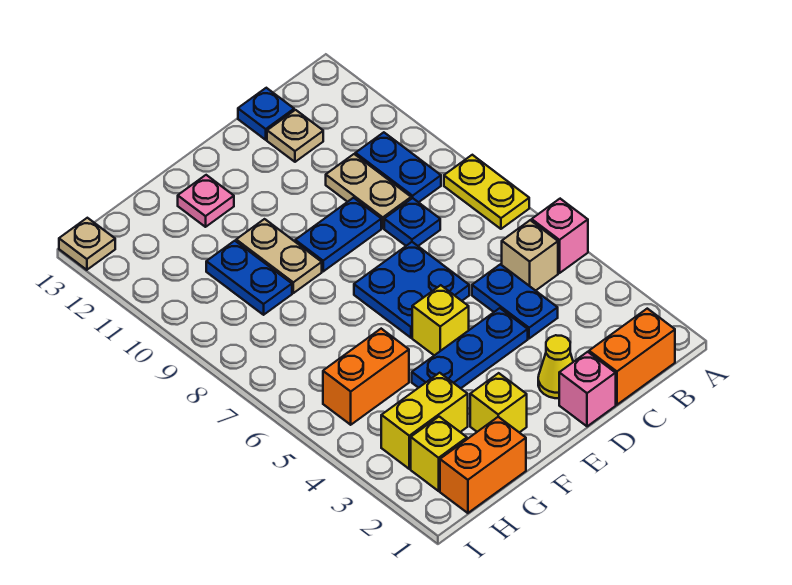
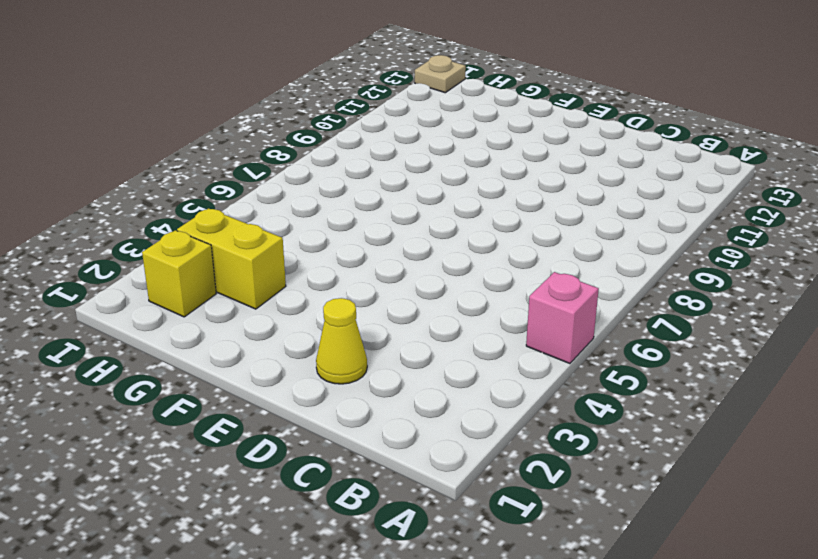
none -> yellow plate A7:A8 level 1
none -> orange brick B1:C1 level 1
none -> tan brick B5 level 1

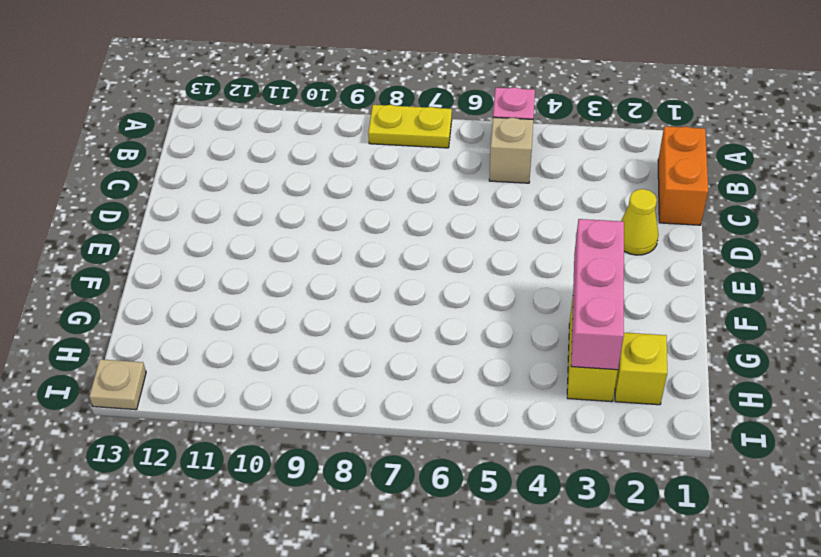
pink brick F3:H3 level 2 -> none
none -> blue plate B9:B10 level 1
none -> blue plate C4:C5 level 1
none -> blue plate C8 level 1

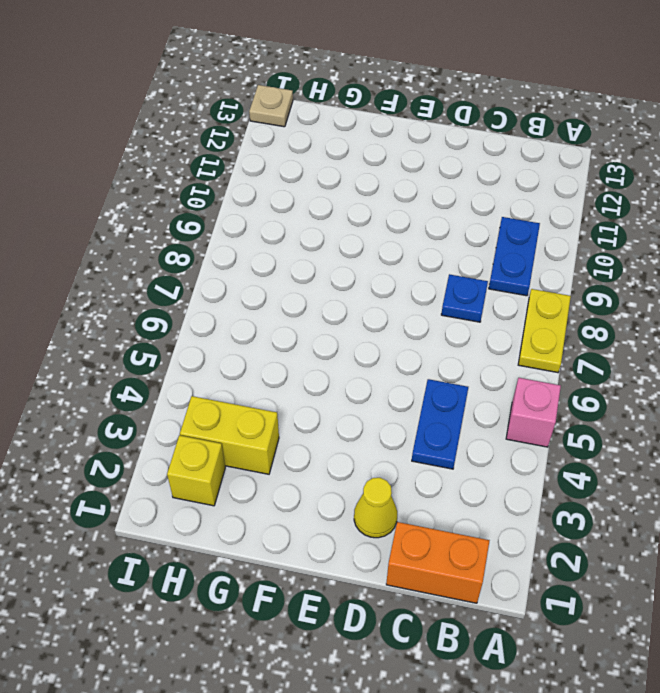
none -> tan brick B5 level 1
none -> tan plate C9:C10 level 1
none -> tan plate C12 level 1

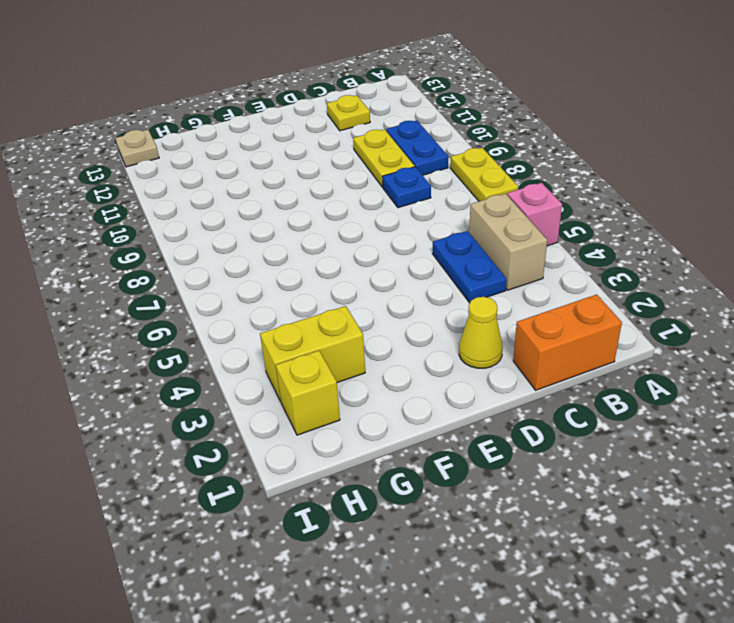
tan brick B4:B5 level 1 -> tan brick B5 level 1
yellow plate C9:C10 level 1 -> tan plate C9:C10 level 1
yellow plate C12 level 1 -> tan plate C12 level 1
none -> blue plate C13 level 1
none -> pink brick D1 level 1
none -> blue plate D4:F4 level 1

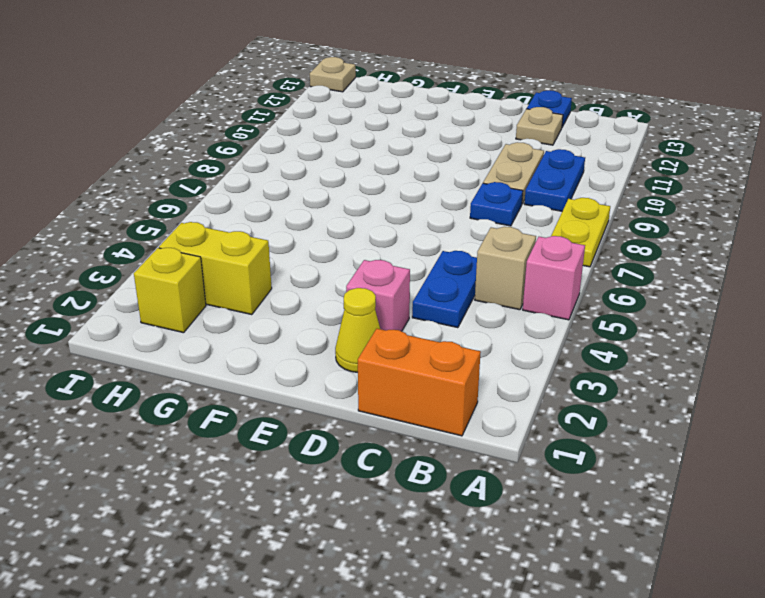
pink brick D3 level 1 -> pink brick D1 level 1
none -> blue plate D4:F4 level 1
none -> blue plate D6:E7 level 1
none -> blue plate D9:E9 level 1

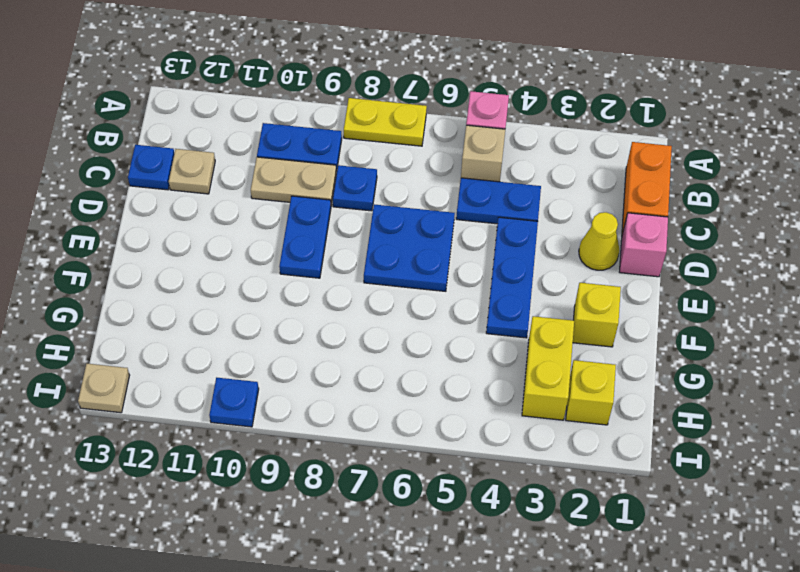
blue plate I10 level 1 -> none
none -> yellow brick E5 level 1
none -> tan plate F9:F10 level 1
none -> pink plate F12 level 1

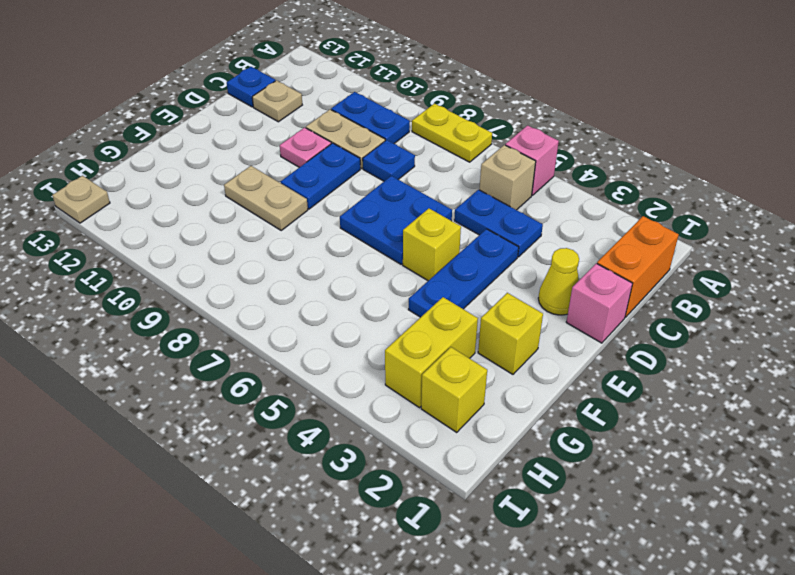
pink plate D10 level 1 -> pink plate F12 level 1
none -> orange brick G1:H1 level 1
none -> orange brick G5:H5 level 1
none -> blue plate G9:G10 level 1

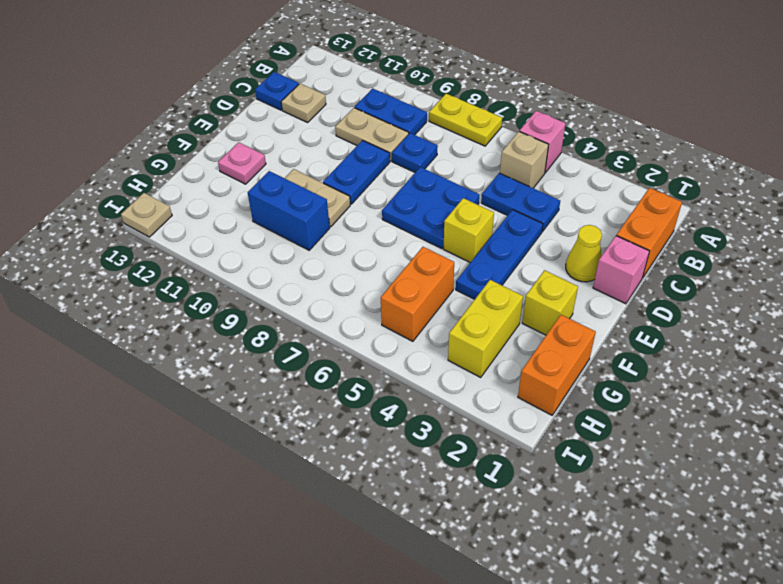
blue brick G9:G10 level 1 -> blue plate G9:G10 level 1
none -> yellow brick H2 level 1

